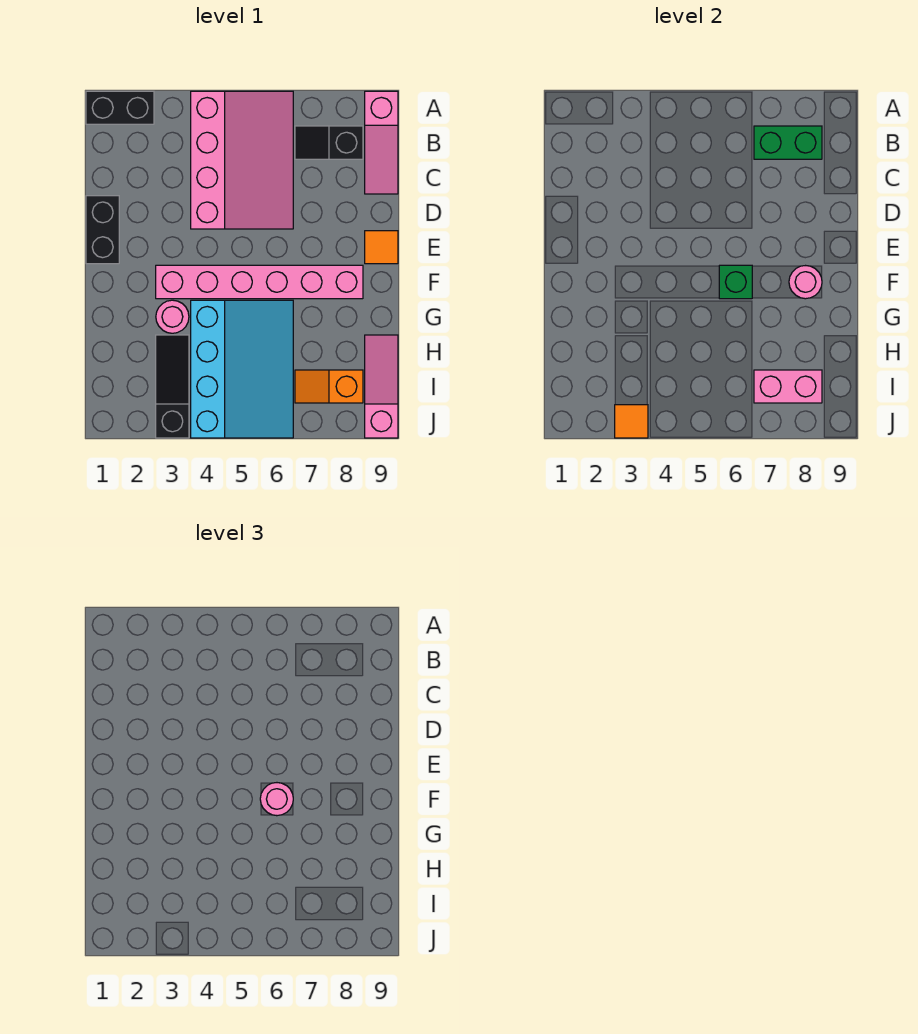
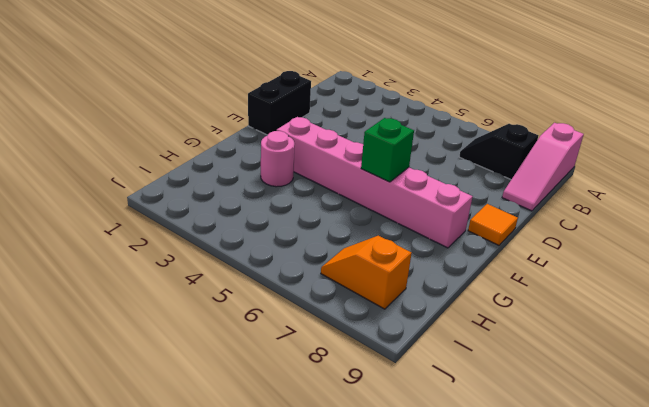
none -> black brick A1:A2 level 1
none -> pink slope A4:D6 level 1 top 4
none -> cyan slope G4:J6 level 1 top 4

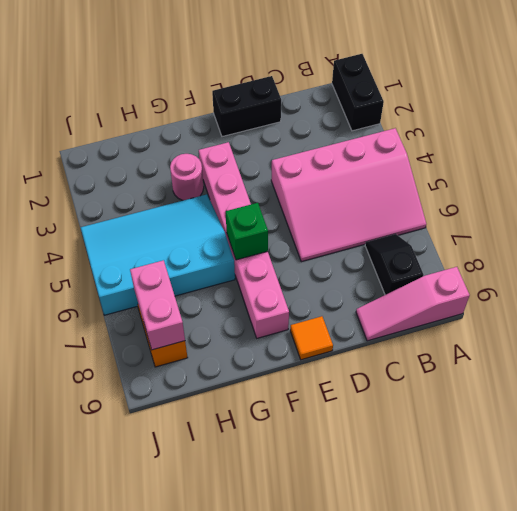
cyan slope G4:J6 level 1 top 6 -> cyan slope G4:J6 level 1 top 4
none -> black slope H3:J3 level 1 top J
none -> pink slope H9:J9 level 1 top J
none -> green brick B7:B8 level 2

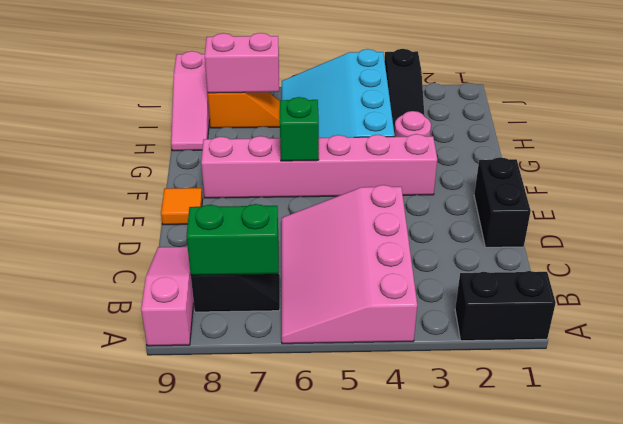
none -> pink round brick F8 level 2
none -> orange tile J3 level 2
none -> pink round brick F6 level 3

